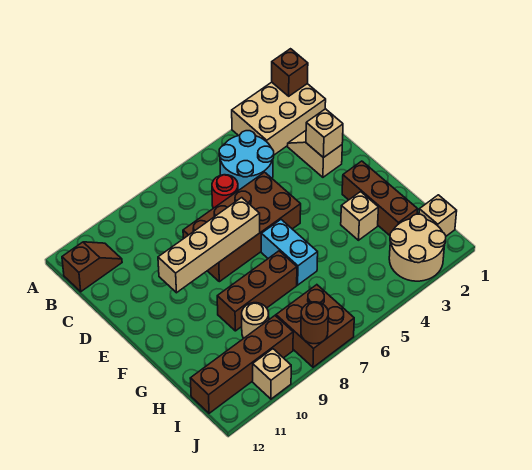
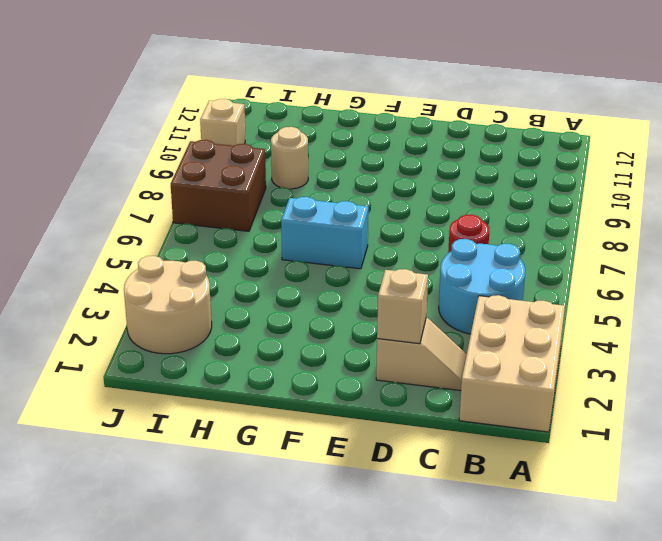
none -> brown slope B11:B12 level 1 top 12
none -> brown brick D5:E8 level 1
none -> brown brick F2:H2 level 1

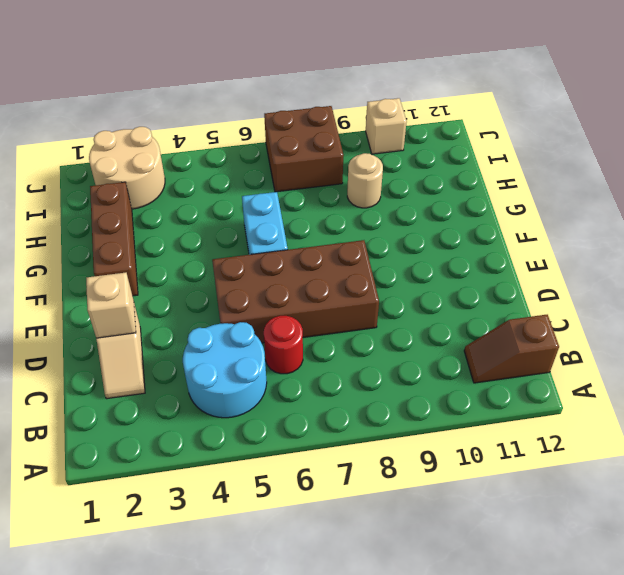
none -> tan brick A1:B3 level 1
none -> tan brick G3 level 1
none -> brown brick G7:G9 level 1

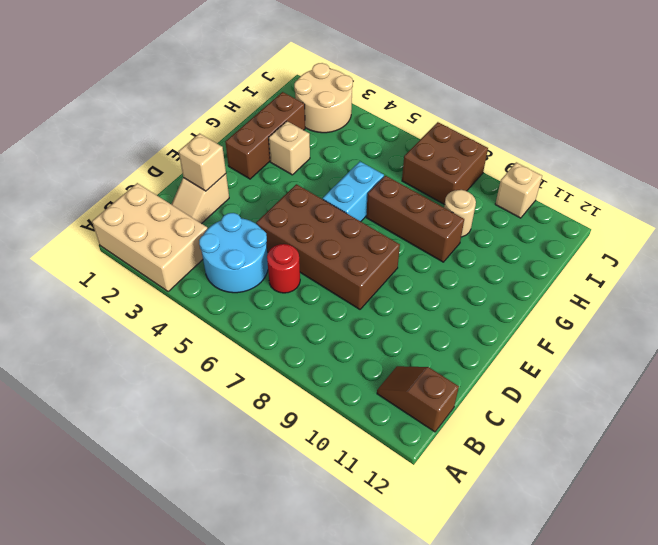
none -> tan brick I1 level 1
none -> brown brick I9:I12 level 1
none -> brown brick A1 level 2

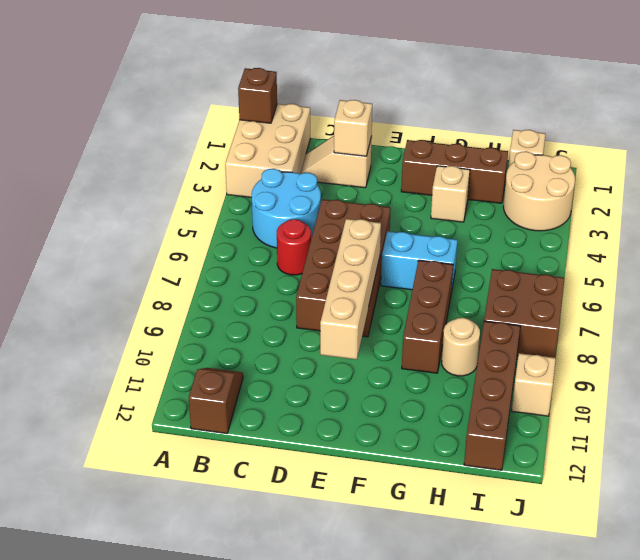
none -> brown round brick J8 level 2

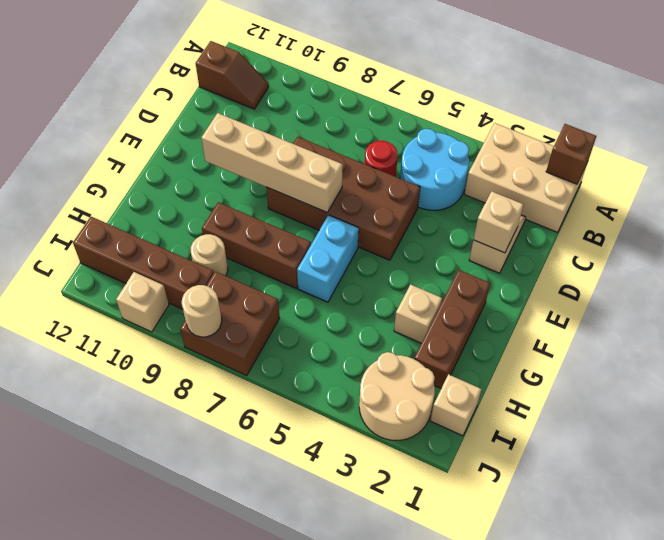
tan round brick J8 level 2 -> brown round brick J8 level 2

